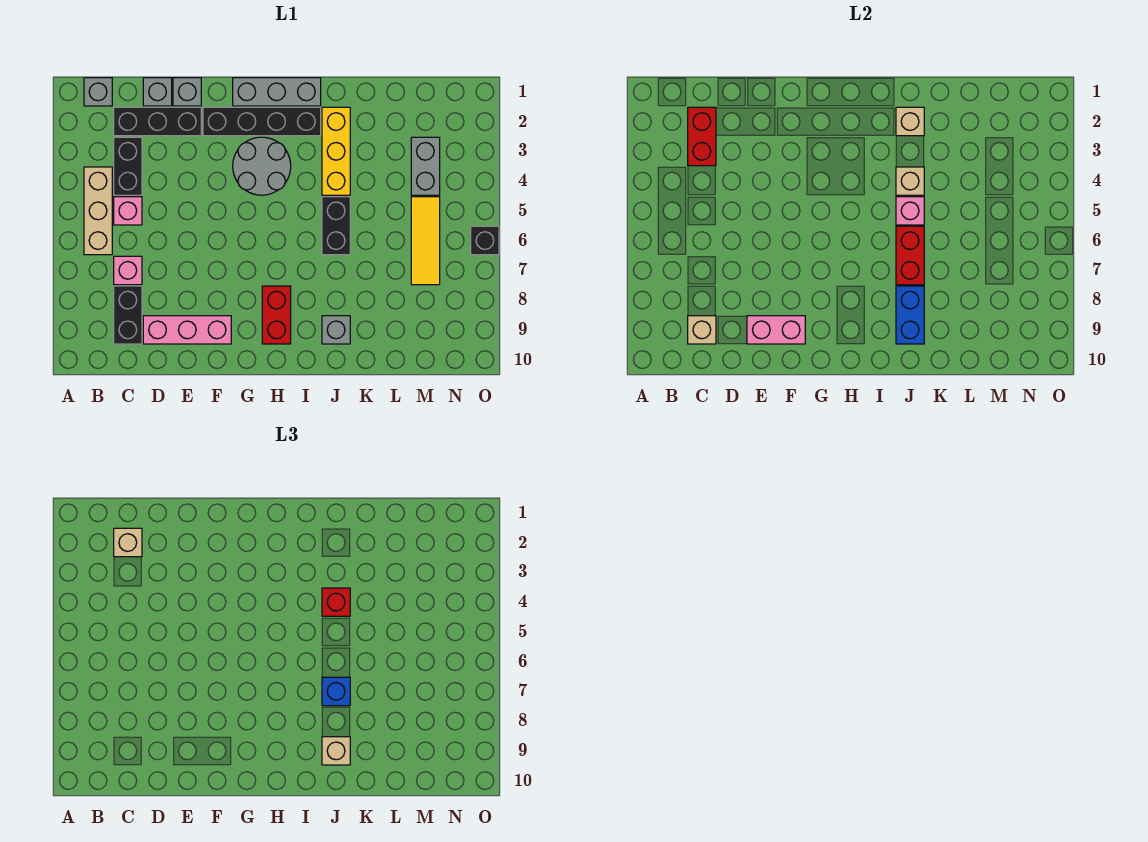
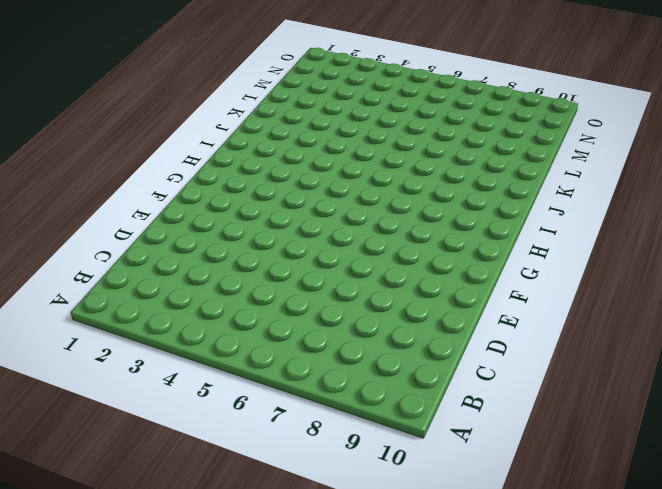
none -> grey brick B1 level 1
none -> tan brick B4:B6 level 1
none -> black brick C2:E2 level 1
none -> black brick C3:C4 level 1

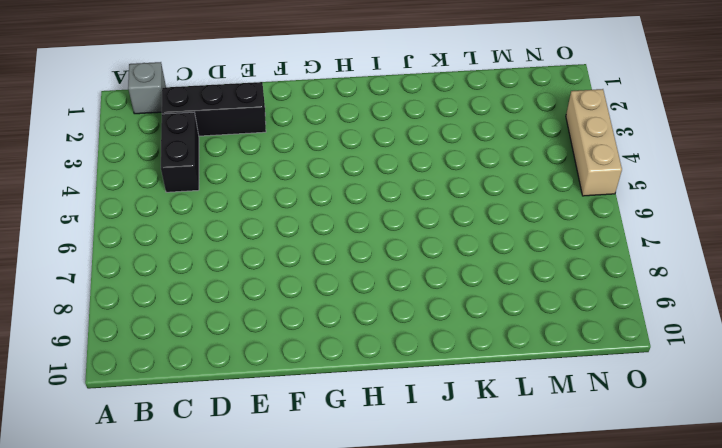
tan brick O3:O5 level 1 -> tan brick B4:B6 level 1
none -> pink brick C5 level 1
none -> pink brick C7 level 1
none -> black brick C8:C9 level 1
none -> grey brick D1 level 1

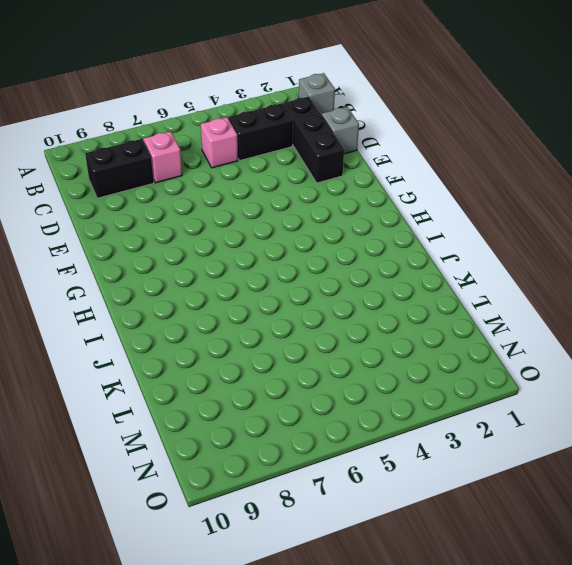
none -> tan brick B4:B6 level 1
none -> pink brick D9:F9 level 1
none -> grey brick E1 level 1
none -> black brick F2:I2 level 1

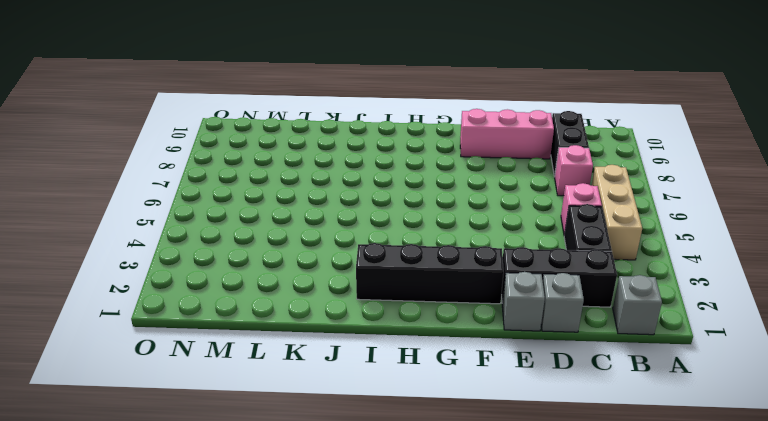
none -> grey brick G1:I1 level 1
none -> grey round brick G3:H4 level 1
none -> red brick H8:H9 level 1
none -> yellow brick J2:J4 level 1

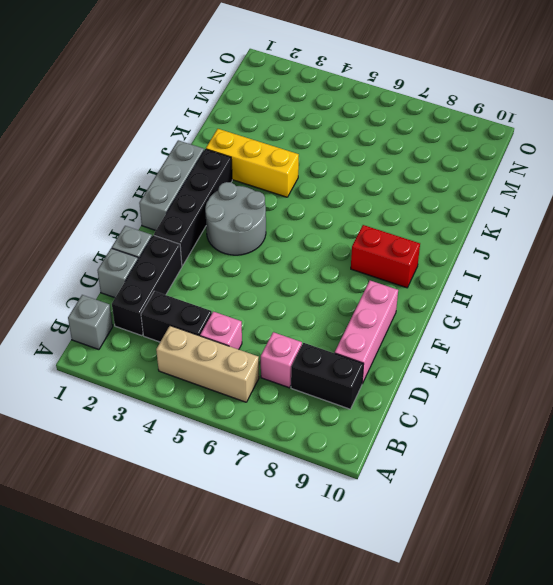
none -> black brick J5:J6 level 1
none -> grey brick J9 level 1
none -> grey brick M3:M4 level 1
none -> yellow tile M5:M7 level 1

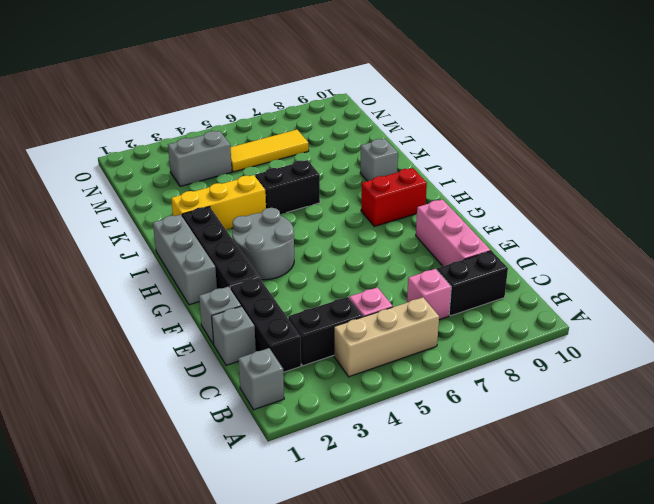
none -> black brick O6 level 1
none -> red brick C2:C3 level 2
none -> tan brick C9 level 2
none -> pink brick E9:F9 level 2

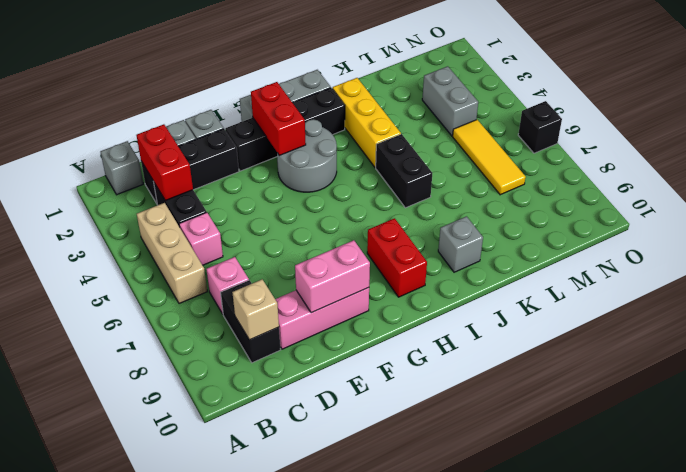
red brick G2:G3 level 2 -> red brick J6:J7 level 2
none -> tan brick J2 level 2
none -> tan brick J4 level 2
none -> pink brick J5 level 2
none -> blue brick J8:J9 level 2

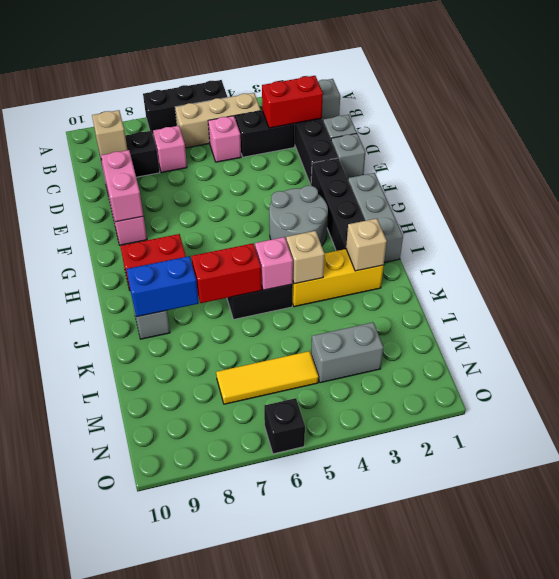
black brick A5:A7 level 1 -> none
none -> tan brick C2 level 3
none -> red brick J4 level 3
none -> blue brick J7 level 3
none -> tan brick J9 level 3

